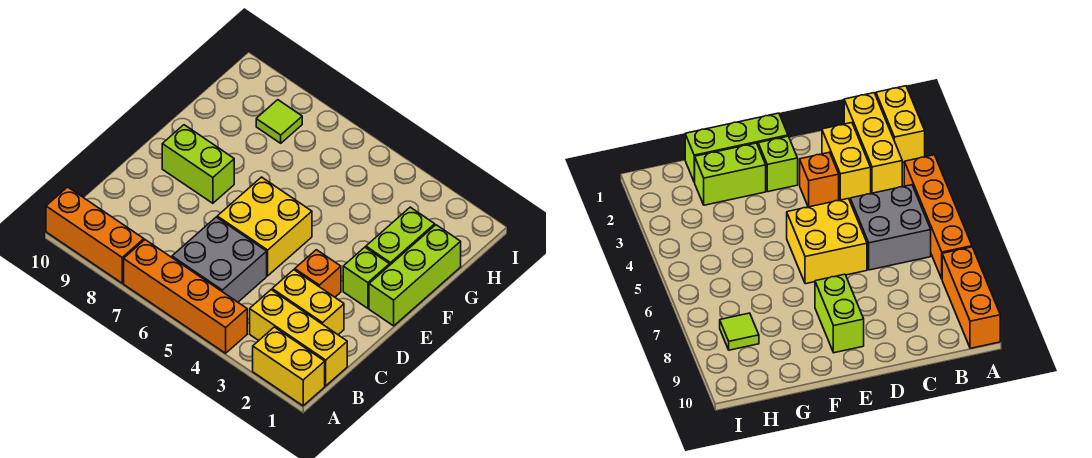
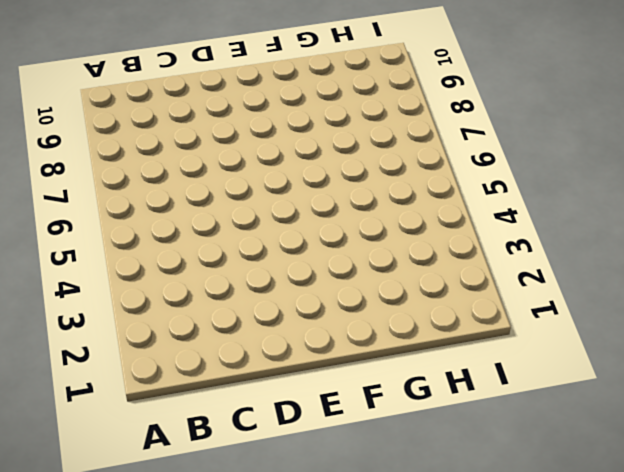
none -> yellow brick A1:A2 level 1
none -> orange brick A4:A7 level 1
none -> orange brick A8:A10 level 1

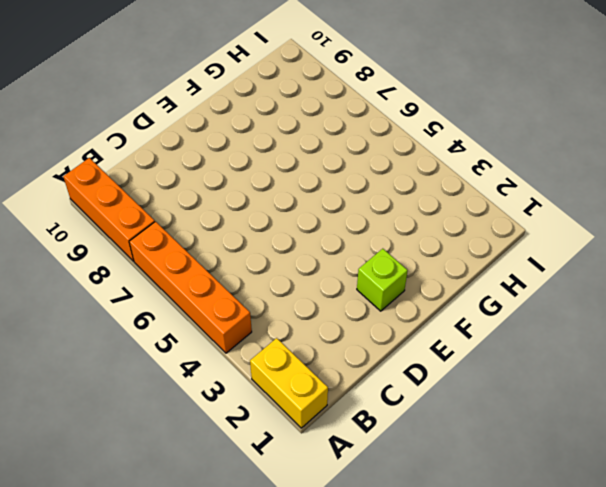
none -> yellow brick B1:B3 level 1
none -> grey brick B5:C6 level 1
none -> yellow brick C2:C3 level 1

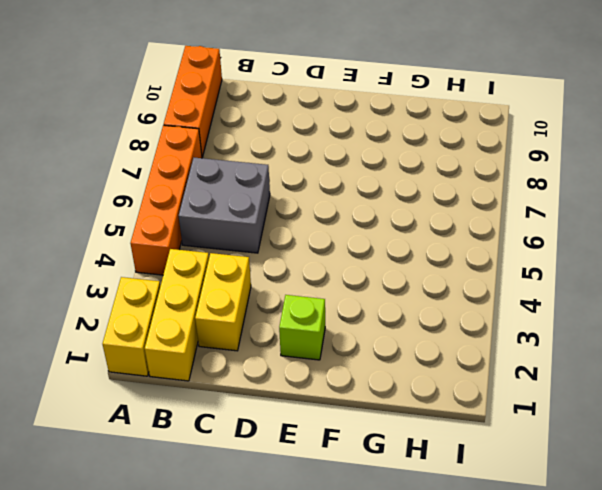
none -> orange brick D3 level 1
none -> yellow brick D5:E6 level 1
none -> lime brick E1:G1 level 1

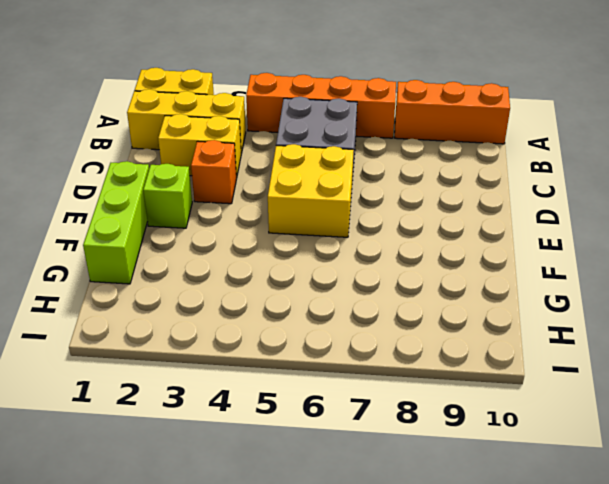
none -> lime brick E8:E9 level 1
none -> lime brick F2:G2 level 1
none -> lime tile H8 level 1

